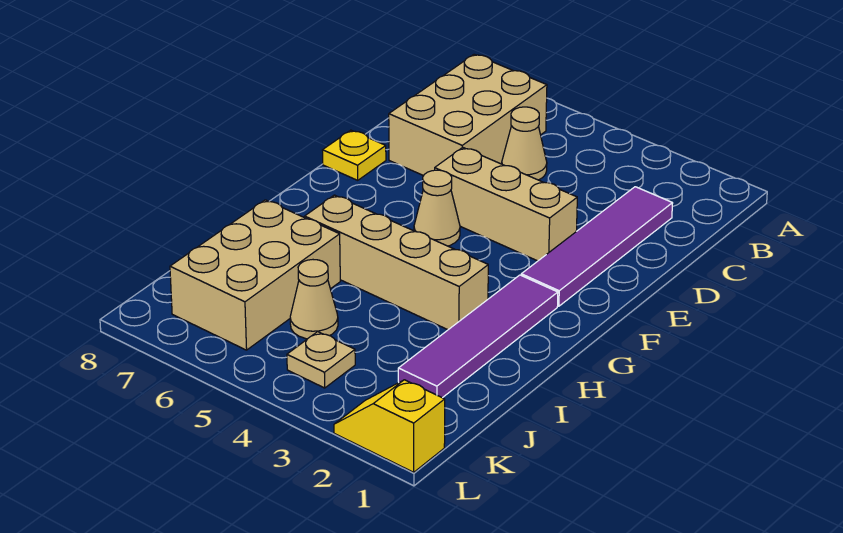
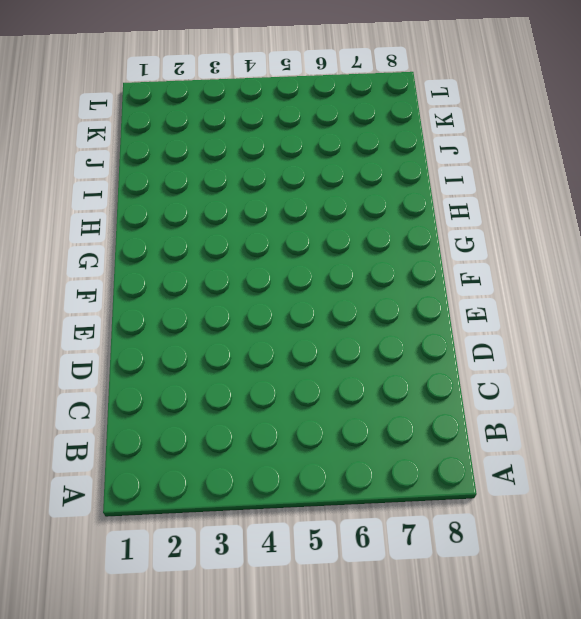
none -> tan brick B6:D7 level 1
none -> purple tile C2:F2 level 1
none -> tan cone C5 level 1

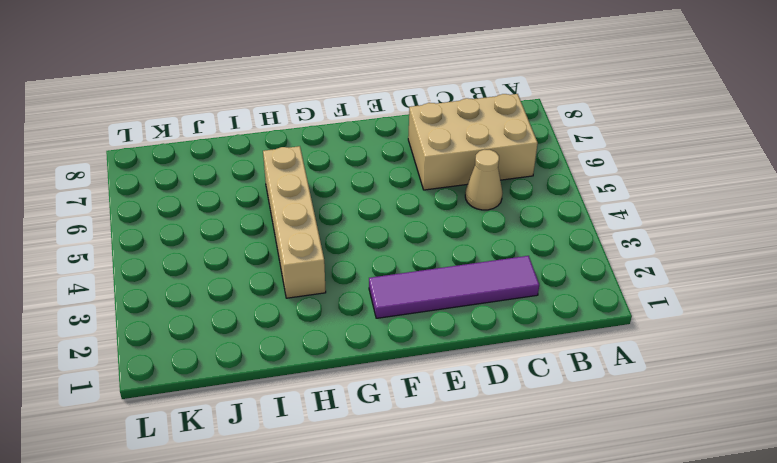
none -> tan brick E3:E5 level 1
none -> yellow plate E8 level 1
none -> tan cone F5 level 1

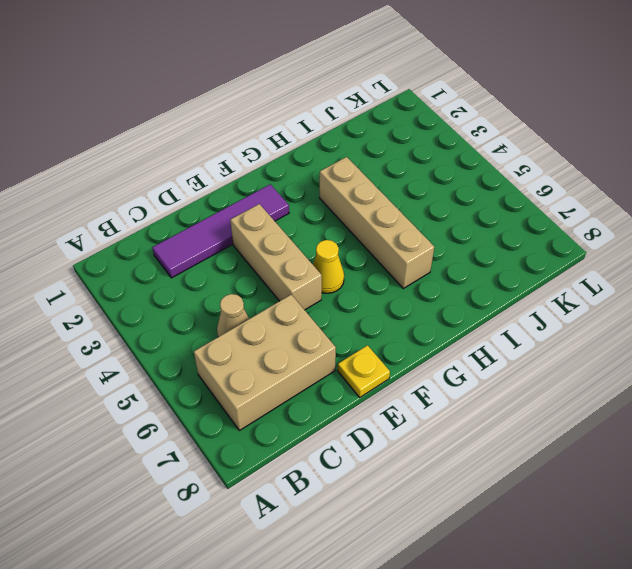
yellow cone F5 level 1 -> tan cone F5 level 1
none -> purple tile G2:J2 level 1
none -> tan brick I6:K7 level 1
none -> tan cone J5 level 1

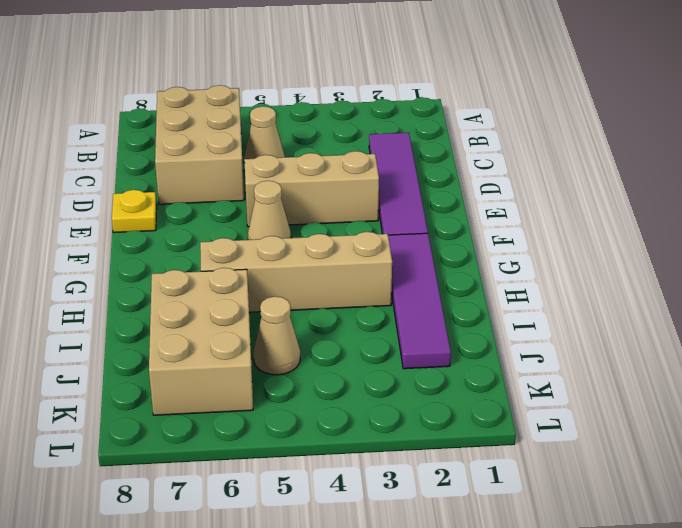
none -> tan plate K4 level 1
none -> yellow slope L1:L2 level 1 top 1

